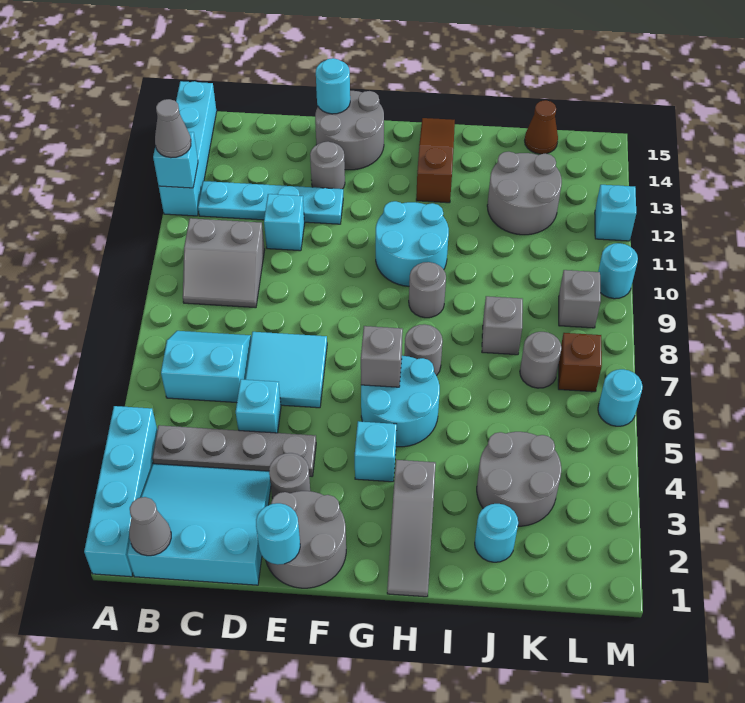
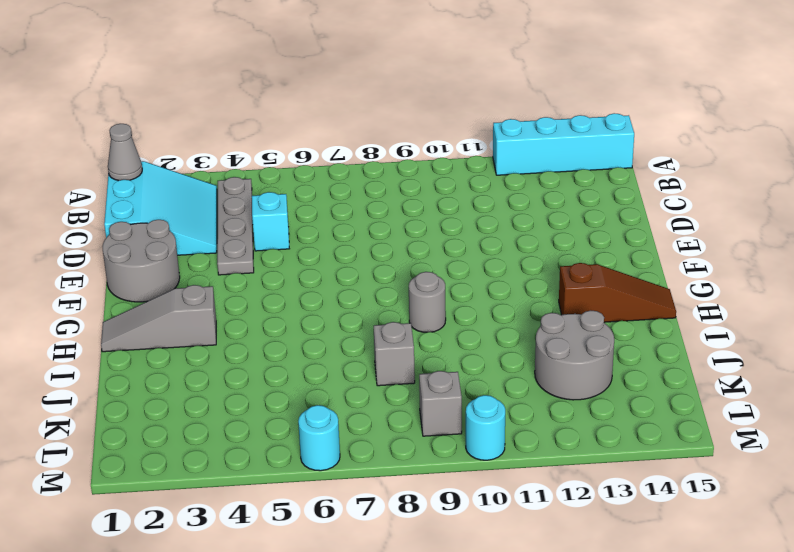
none -> cyan brick A1:A4 level 1
none -> cyan slope B6:C7 level 1 top 6
none -> grey slope B9:C10 level 1 top 10
none -> cyan plate B12:E12 level 1

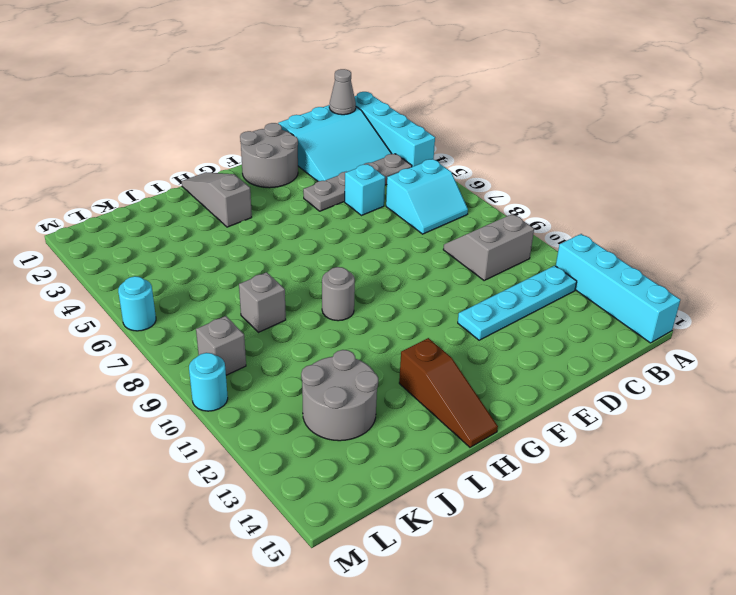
none -> cyan tile D6:E7 level 1
none -> cyan brick D11 level 1
none -> grey round brick E3 level 1
none -> grey round brick E13 level 1

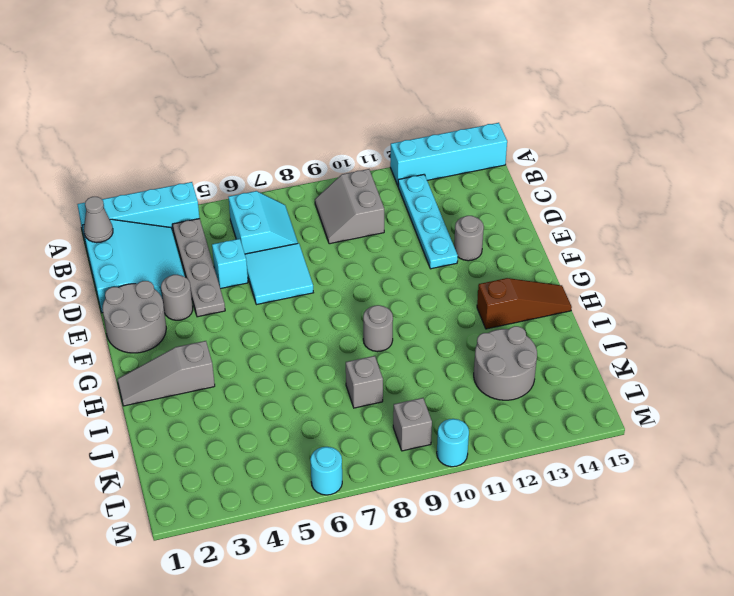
none -> cyan brick D11 level 1
none -> grey round brick E14:F15 level 1
none -> cyan brick G4 level 1
none -> cyan round brick G5:H6 level 1

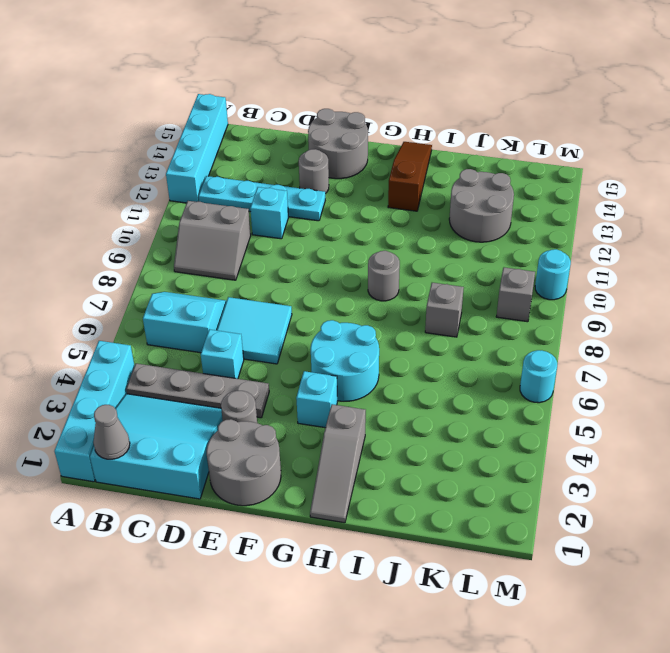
none -> cyan round brick G10:H11 level 1
none -> grey round brick H7 level 1
none -> cyan round brick J2 level 1
none -> grey round brick J3:K4 level 1

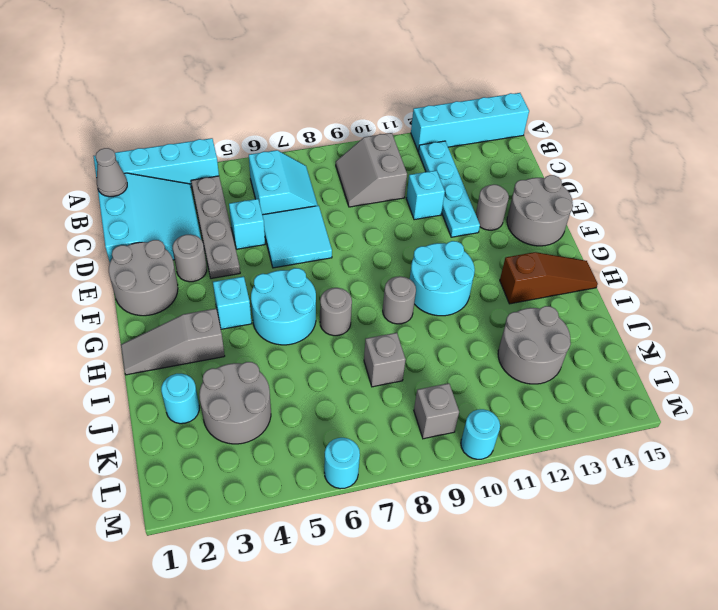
none -> grey round brick K7 level 1
none -> brown cone K15 level 1
none -> brown brick L7 level 1
none -> cyan brick M12 level 1

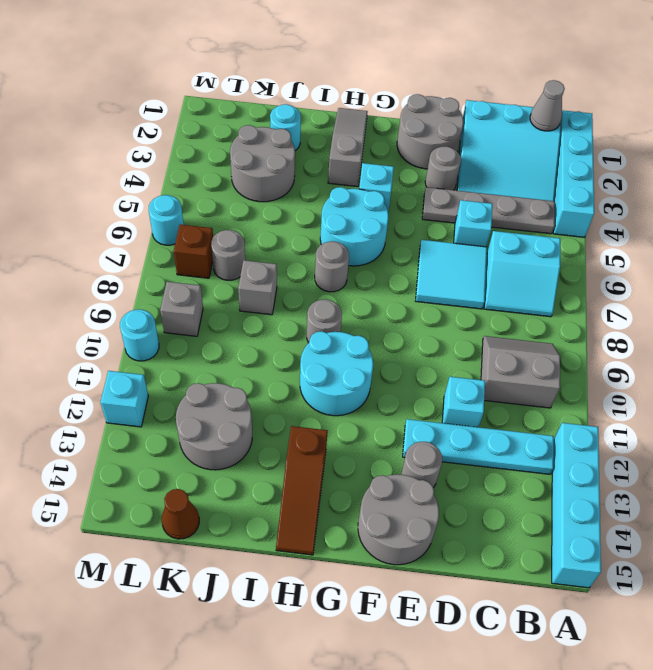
none -> cyan brick A12 level 2
none -> cyan round brick E1 level 2
none -> cyan round brick E15 level 2
none -> grey brick G6 level 2

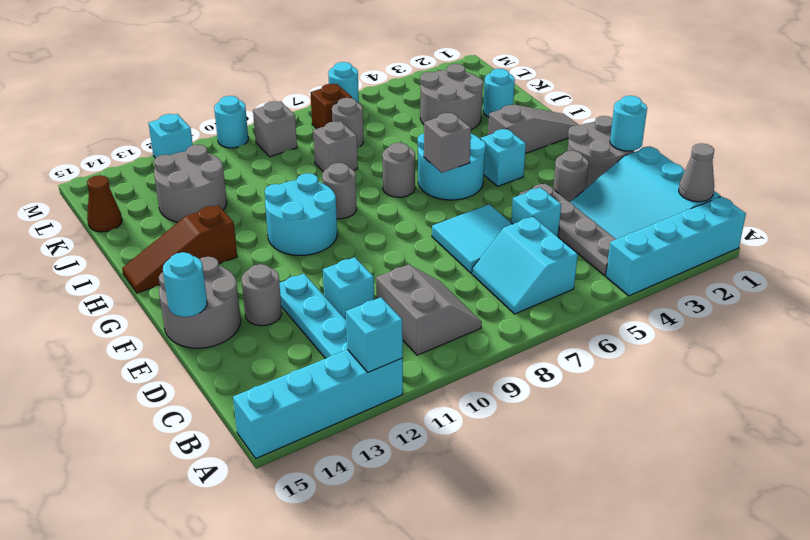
none -> grey cone A12 level 3

